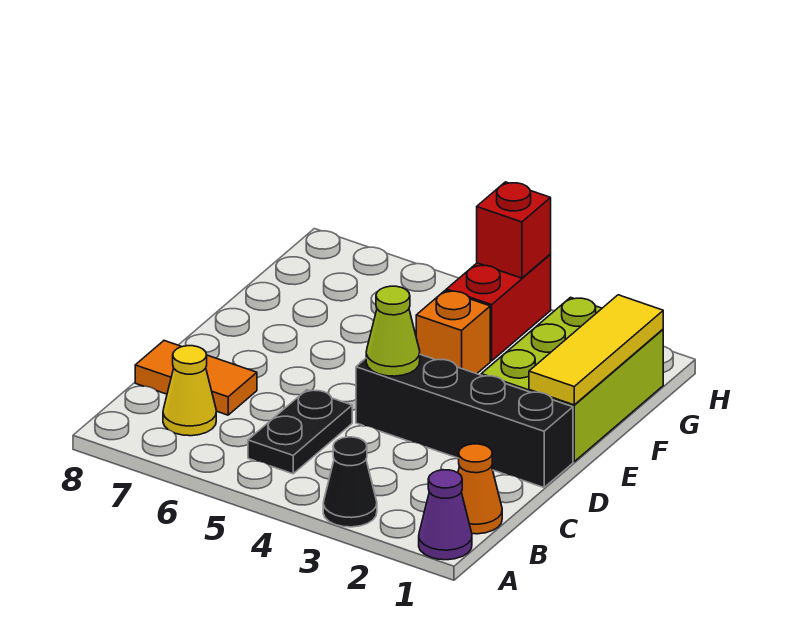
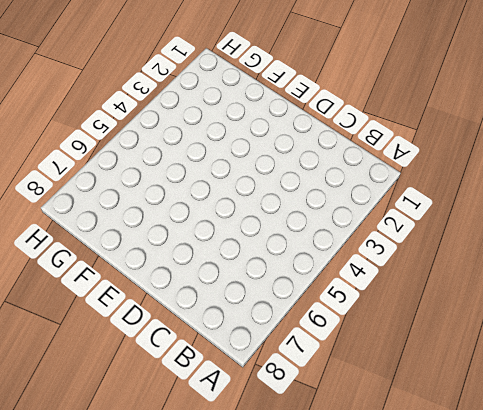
none -> purple cone A1 level 1
none -> black cone A3 level 1
none -> orange cone B1 level 1

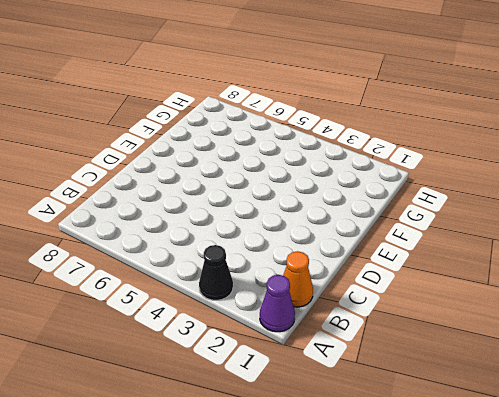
none -> black plate B5:C5 level 1
none -> yellow cone B7 level 1
none -> orange tile C7:C8 level 1

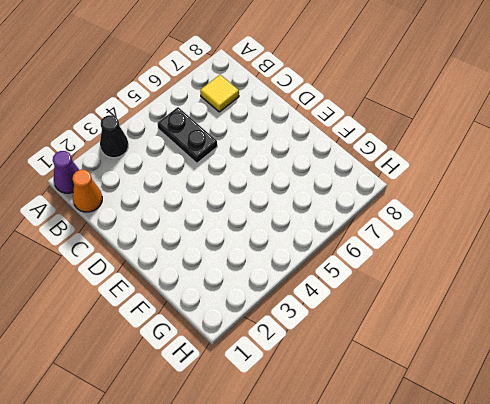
yellow tile B7 level 1 -> yellow cone B7 level 1
none -> orange tile C7:C8 level 1
none -> black brick D1:D4 level 1
none -> lime brick E1:G2 level 1

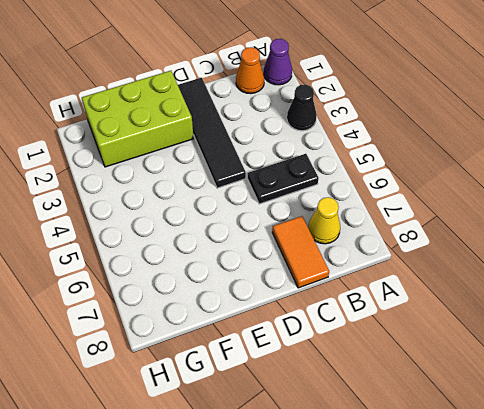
black tile D1:D4 level 1 -> black brick D1:D4 level 1
none -> orange brick F4 level 1
none -> red brick G4:H4 level 1
none -> lime cone D4 level 2

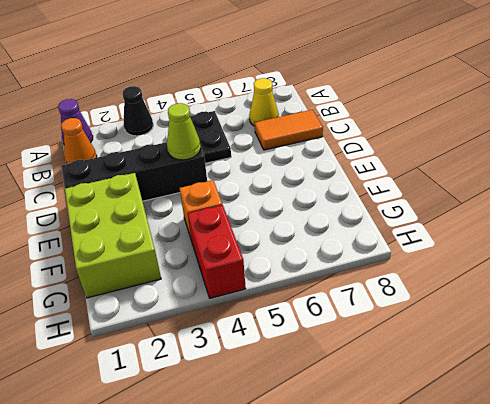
none -> yellow tile E1:G1 level 2
none -> red brick H4 level 2

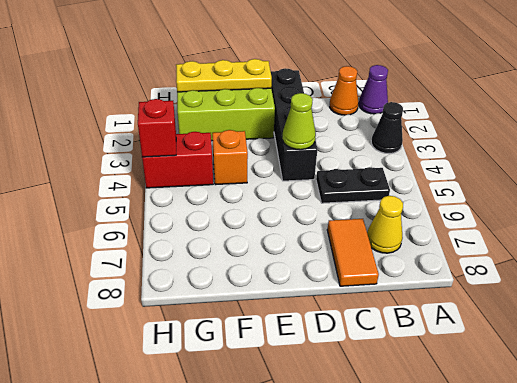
yellow plate E1:G1 level 2 -> yellow tile E1:G1 level 2

